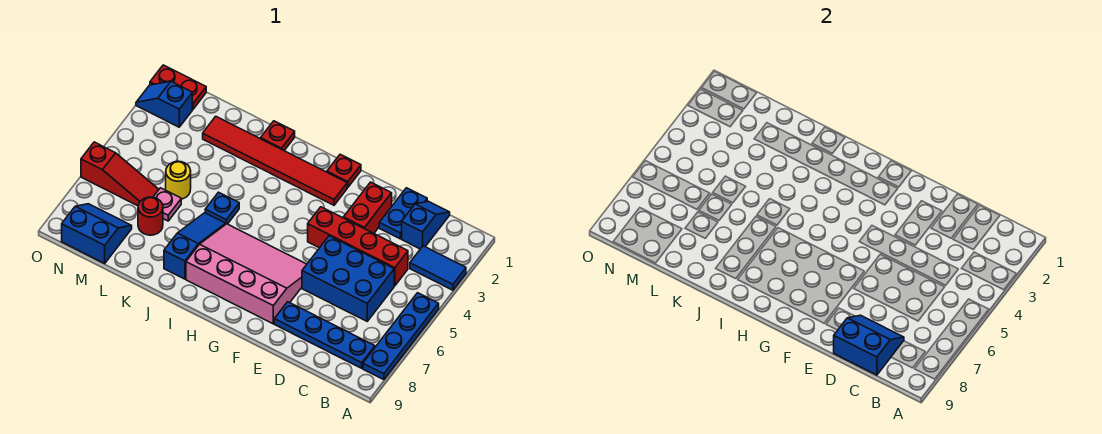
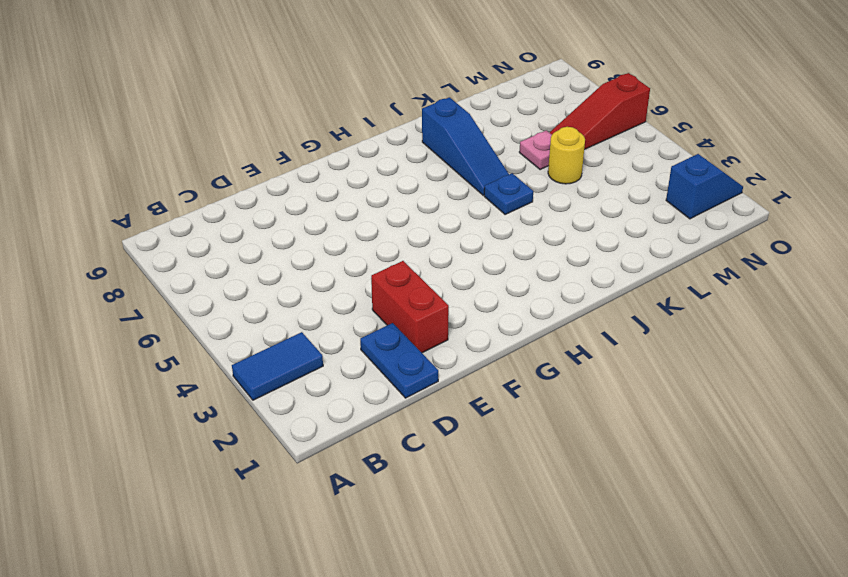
none -> blue plate A5:A8 level 1
none -> blue plate B8:E8 level 1
none -> blue slope C1:C2 level 1 top 2

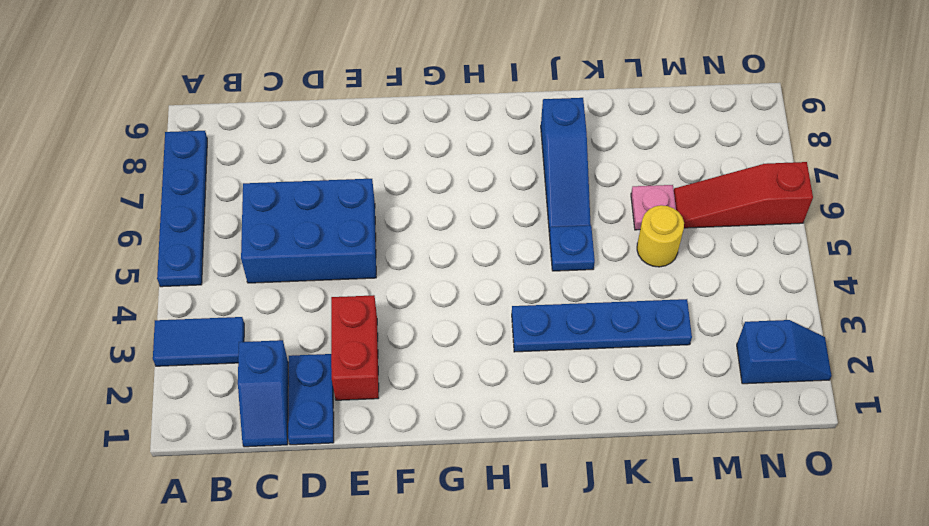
blue plate I3:L3 level 1 -> blue plate B8:E8 level 1
none -> red brick C4:F4 level 1
none -> pink slope F6:I8 level 1 top 8
none -> red plate G1 level 1

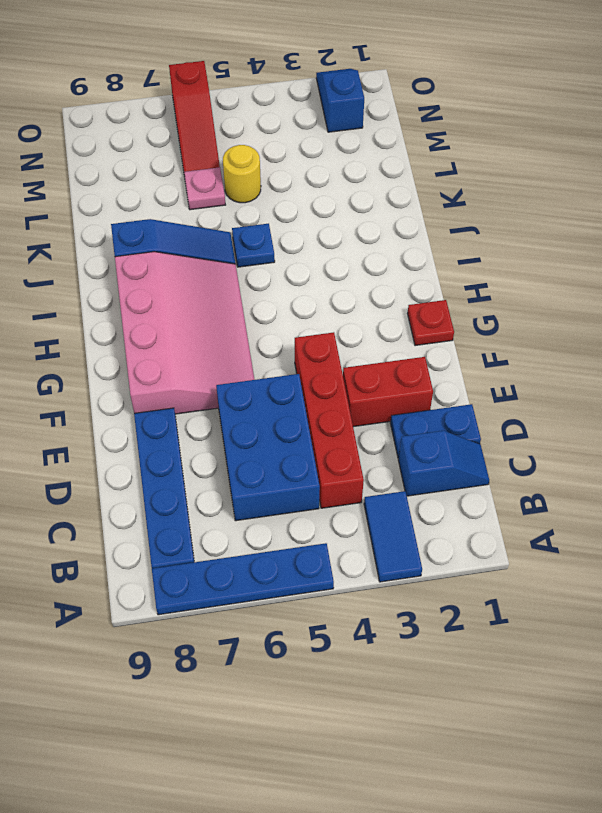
none -> red tile G2:L2 level 1
none -> red plate J1 level 1
none -> red round brick L7 level 1

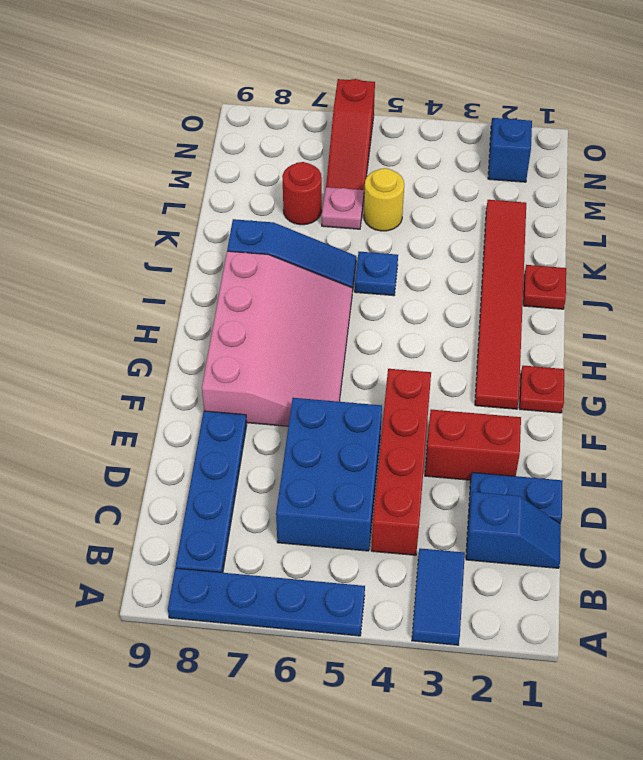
none -> blue slope M8:N9 level 1 top 9
none -> red plate N1:O1 level 1
none -> blue slope C8:D9 level 2 top 9

